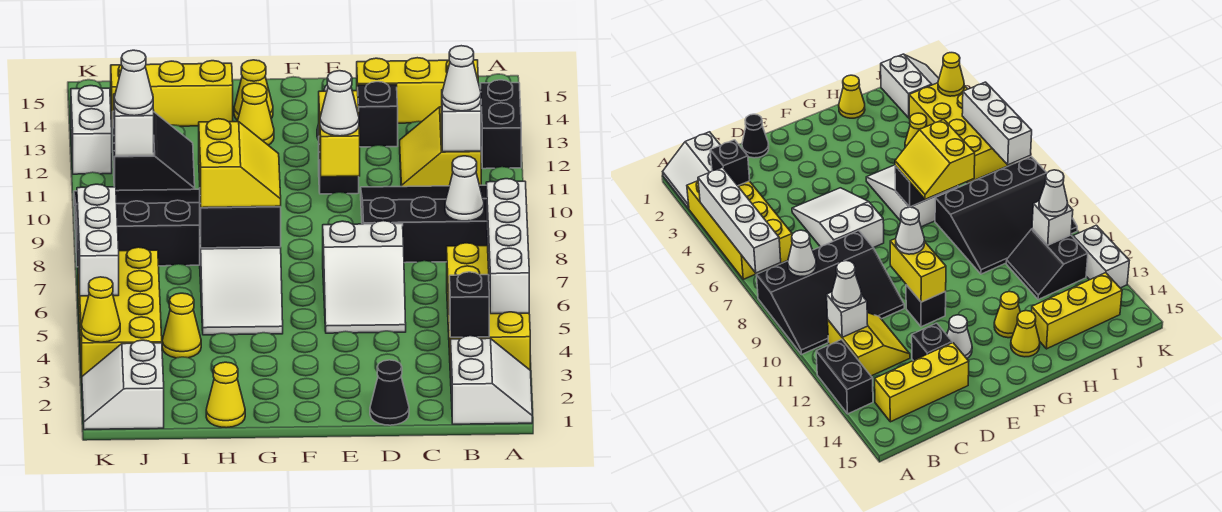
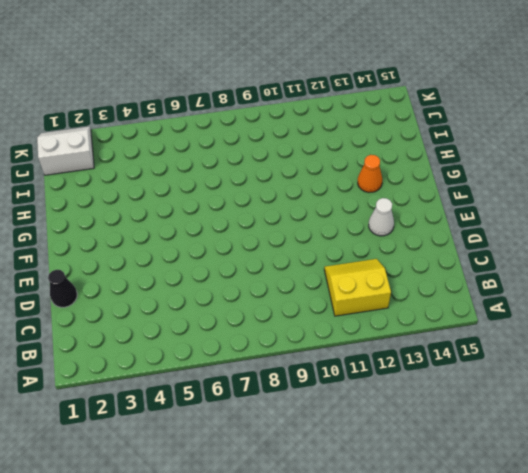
orange cone G13 level 1 -> yellow cone G13 level 1
none -> white slope A1:B2 level 1 top B
none -> yellow brick A3:B6 level 1
none -> black slope A8:D10 level 1 top 8
none -> black brick A12:A13 level 1

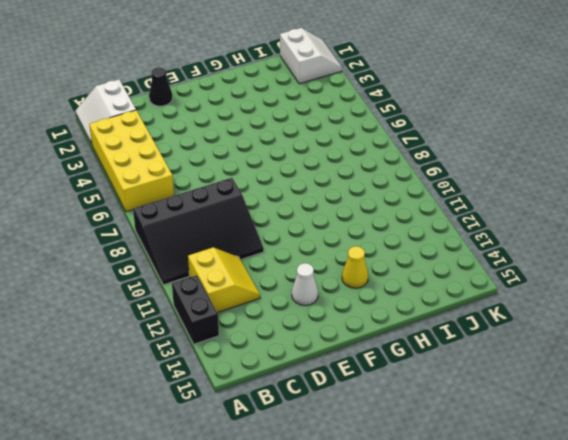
none -> yellow brick B14:D14 level 1
none -> white slope D5:E7 level 1 top 7
none -> black brick D13 level 1
none -> black brick E11 level 1

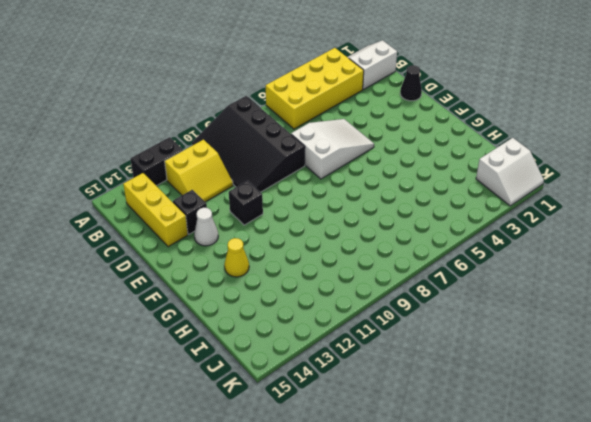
none -> white slope G5:H7 level 1 top 7
none -> yellow cone G14 level 1
none -> yellow cone H1 level 1
none -> black slope H8:K10 level 1 top 8

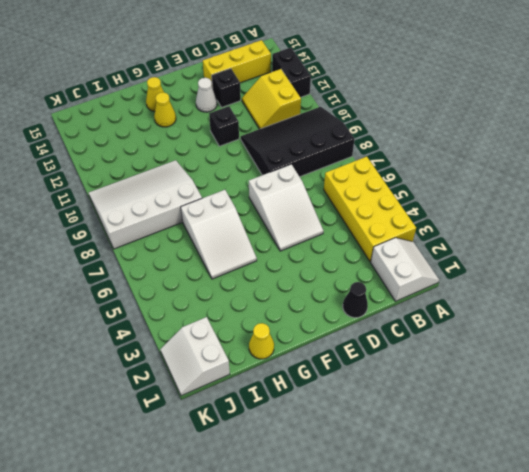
white slope H8:K10 level 1 top 8 -> black slope H8:K10 level 1 top 8
none -> yellow brick H14:J14 level 1
none -> yellow cone I4 level 1
none -> black slope I11:J12 level 1 top J
none -> yellow brick J3:K6 level 1

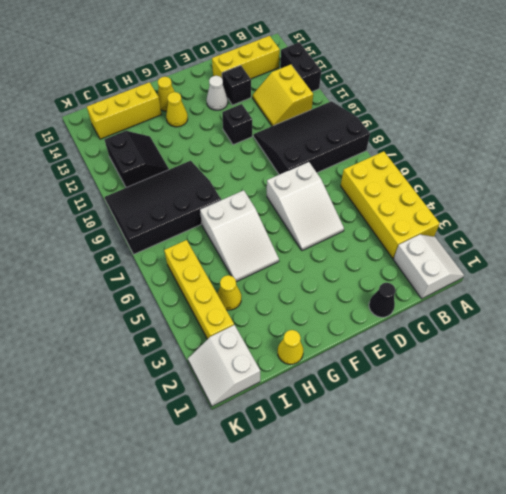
yellow brick J3:J6 level 1 -> yellow brick J3:K6 level 1
none -> white brick K12:K13 level 1
none -> white brick A4:A7 level 2
none -> black brick B3 level 2
none -> white cone B8 level 2

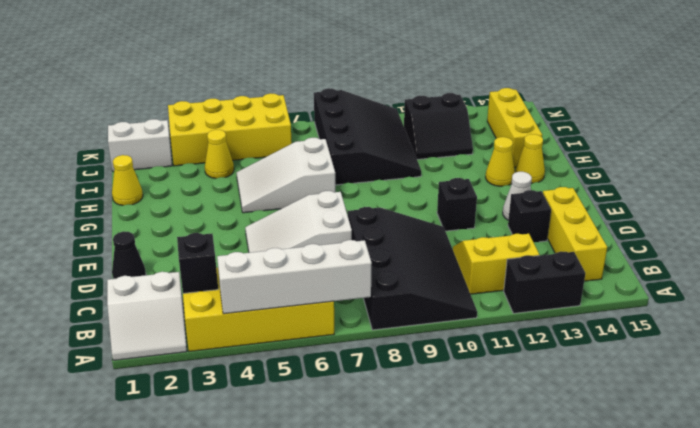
none -> white brick K12:K13 level 1
none -> white cone B8 level 2
none -> white brick B11 level 2
none -> yellow brick E10:E11 level 2

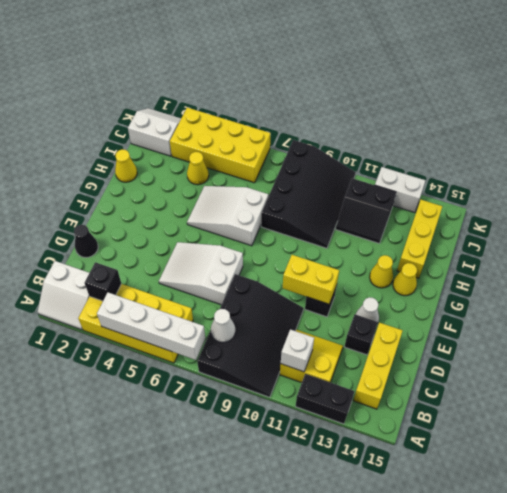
none -> black brick G7:H7 level 2
none -> white brick J11 level 2
none -> yellow cone K3 level 2
none -> white brick K5:K7 level 2

